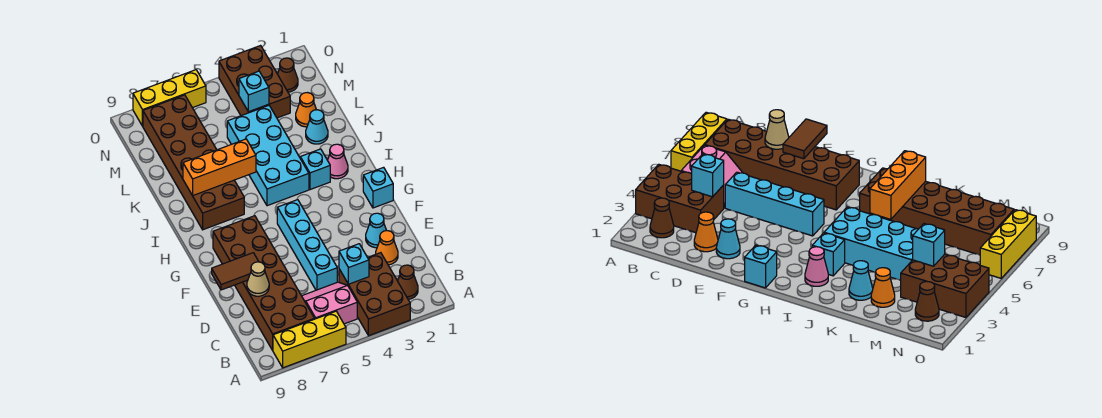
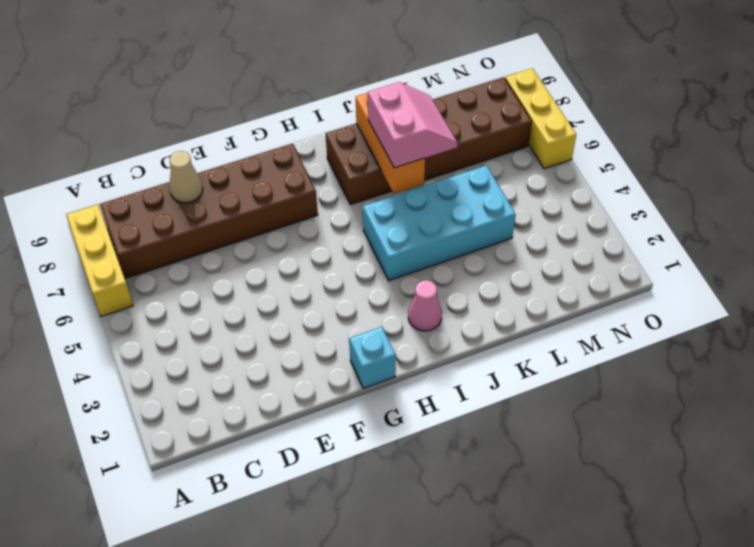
pink slope J6:K7 level 3 top J -> pink slope B5:C6 level 1 top B
none -> brown brick A3:C4 level 1
none -> brown cone B2 level 1
none -> orange cone D2 level 1

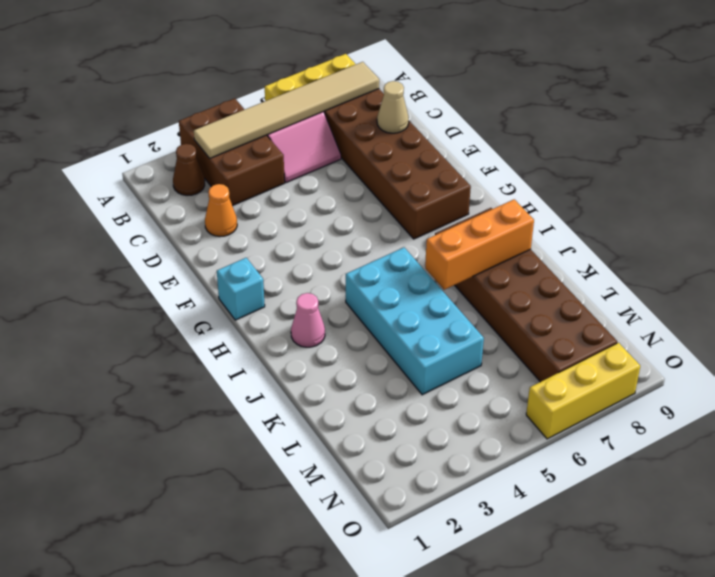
tan tile B3:B8 level 2 -> none
none -> cyan brick D5:G5 level 1
none -> cyan cone E2 level 1
none -> cyan brick I3 level 1

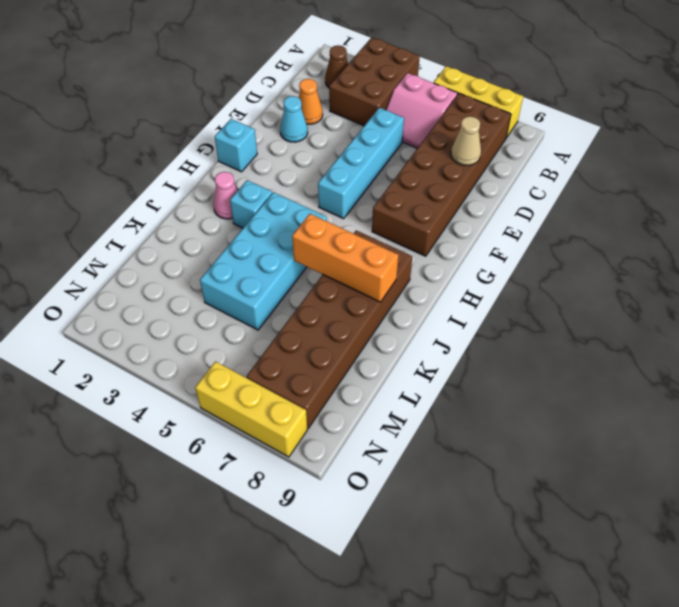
none -> cyan cone K2 level 1
none -> orange cone L2 level 1
none -> brown brick M3:O4 level 1

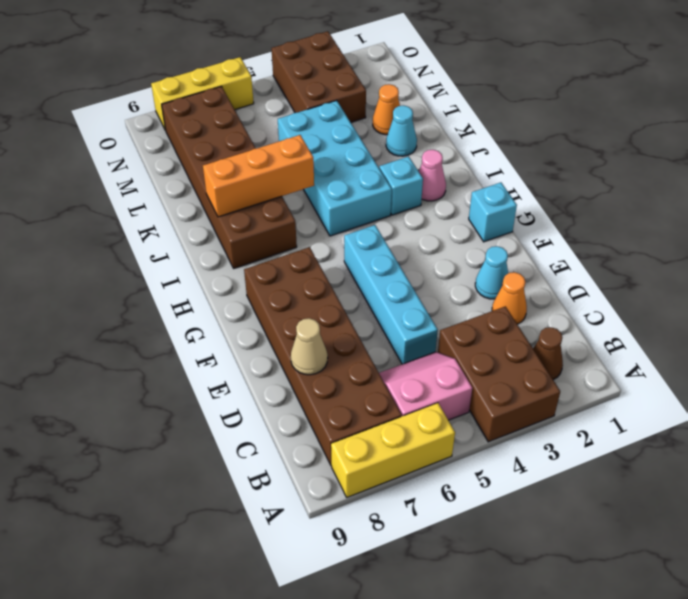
none -> brown cone N2 level 1
none -> cyan brick C4 level 2
none -> brown tile E8:E9 level 2

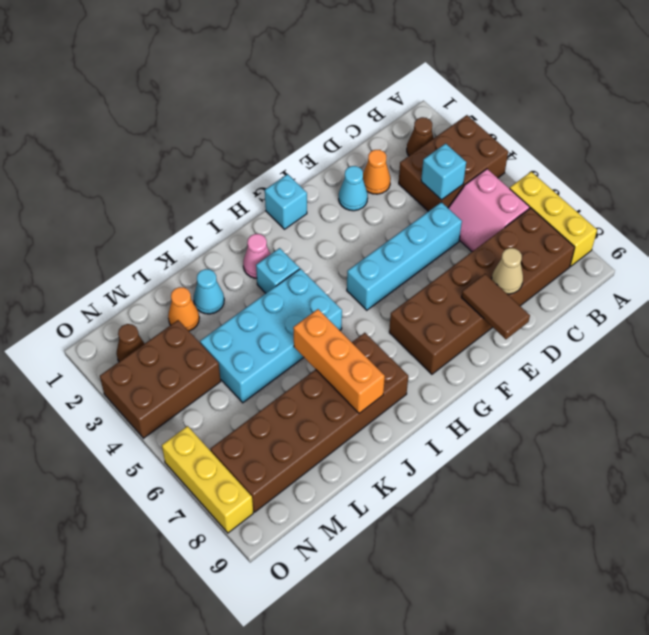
none -> cyan brick M4 level 2

